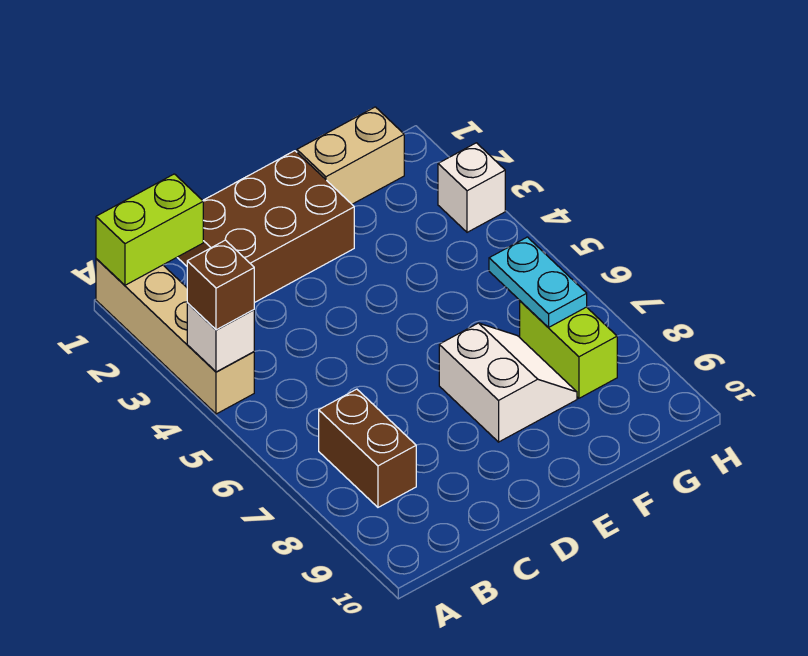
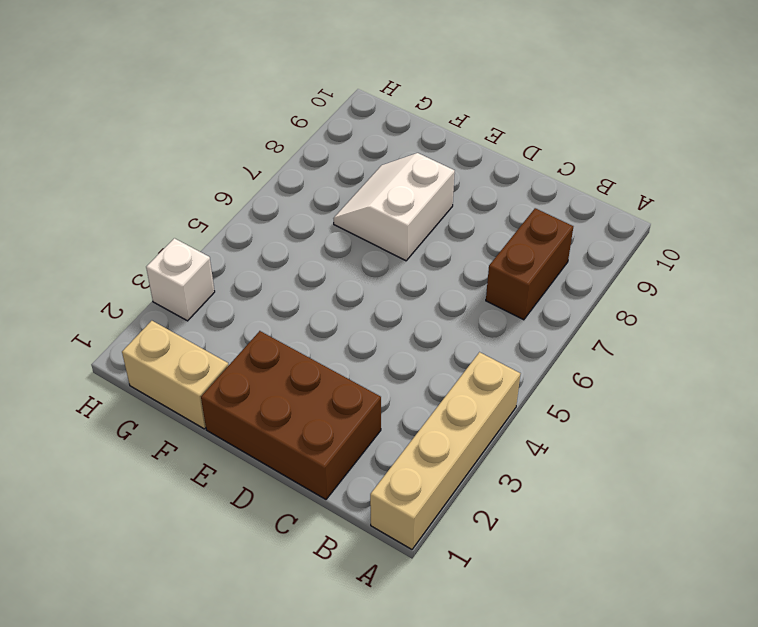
none -> lime brick G7:G8 level 1
none -> lime brick A1:B1 level 2

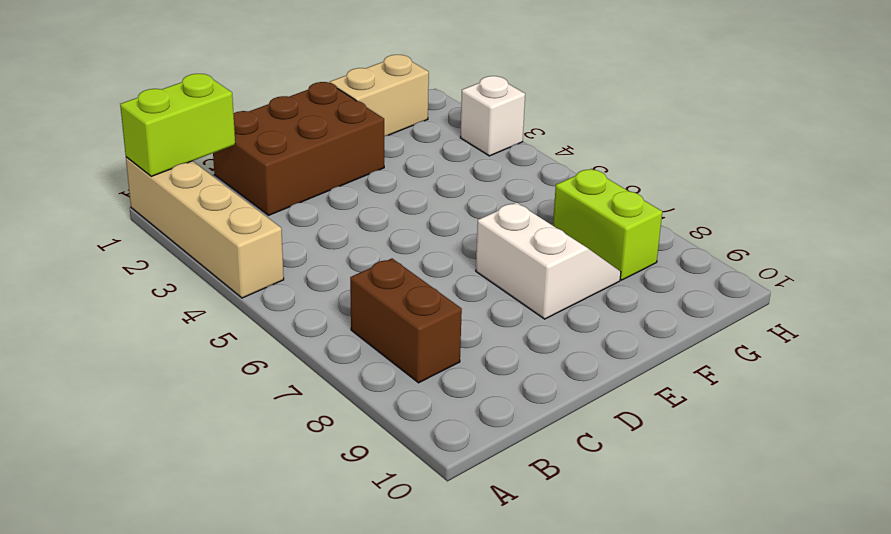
none -> white brick A4 level 2
none -> cyan plate G6:G7 level 2

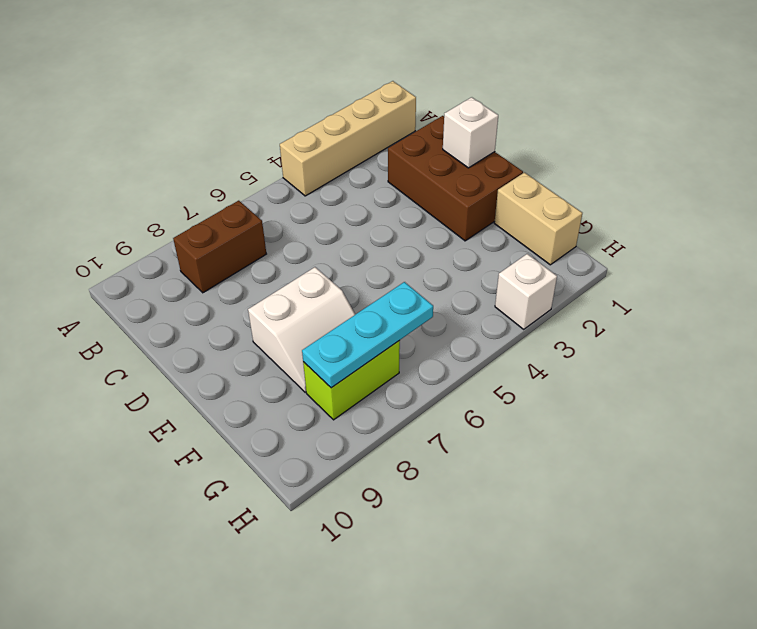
white brick D1 level 2 -> white brick A4 level 2
cyan plate G6:G8 level 2 -> cyan plate G6:G7 level 2
none -> lime brick A1:B1 level 2
none -> brown brick A4 level 3

